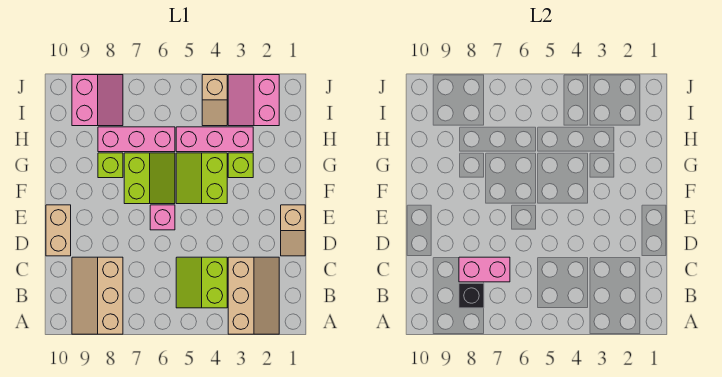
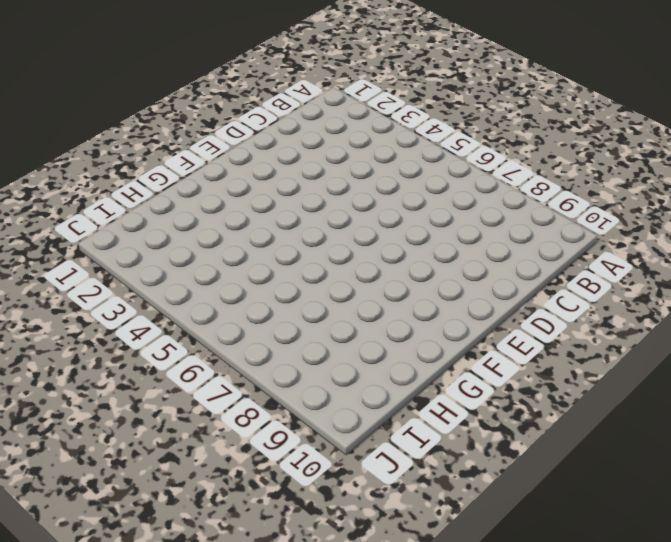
none -> tan slope A2:C3 level 1 top 3
none -> tan slope A8:C9 level 1 top 8
none -> lime slope B4:C5 level 1 top 4

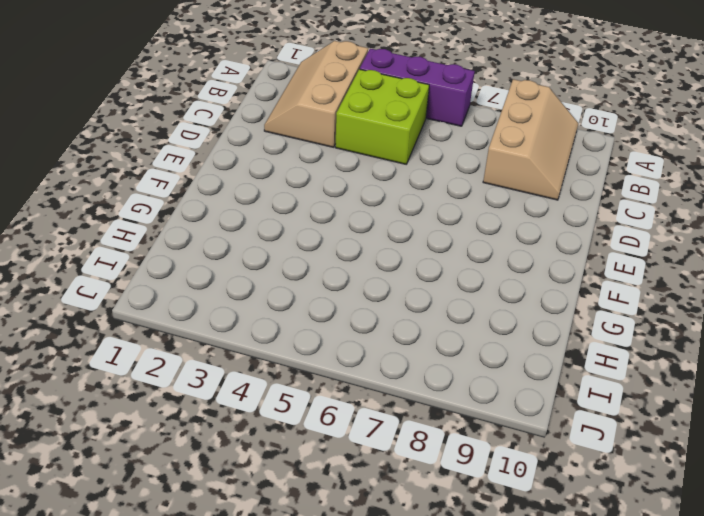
purple brick A4:A6 level 1 -> none
lime brick B4:C5 level 1 -> lime slope B4:C5 level 1 top 4
none -> tan slope D1:E1 level 1 top E
none -> tan brick D10:E10 level 1
none -> pink brick E6 level 1

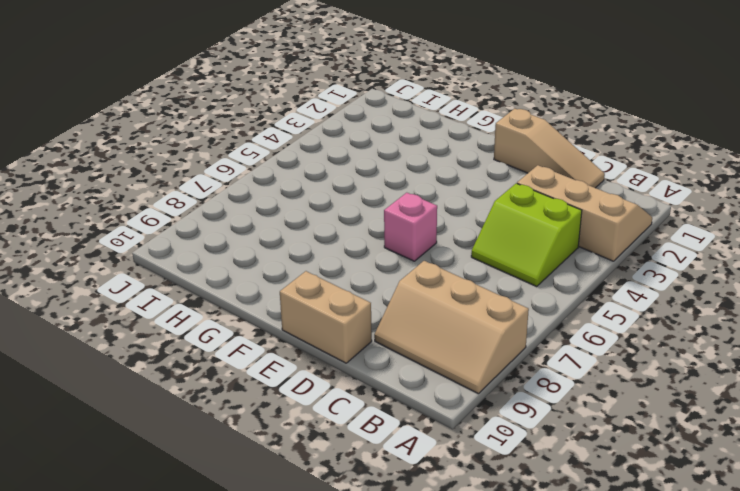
tan slope C1:E1 level 1 top E -> tan slope D1:E1 level 1 top E
none -> lime slope F4:G5 level 1 top 4
none -> lime slope F6:G7 level 1 top 7
none -> lime brick G3 level 1

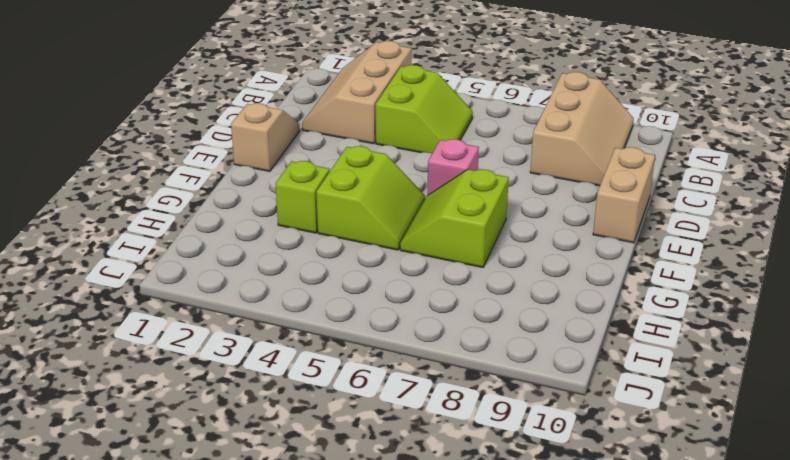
none -> lime brick G8 level 1
none -> pink brick H3:H5 level 1
none -> pink brick H6:H8 level 1

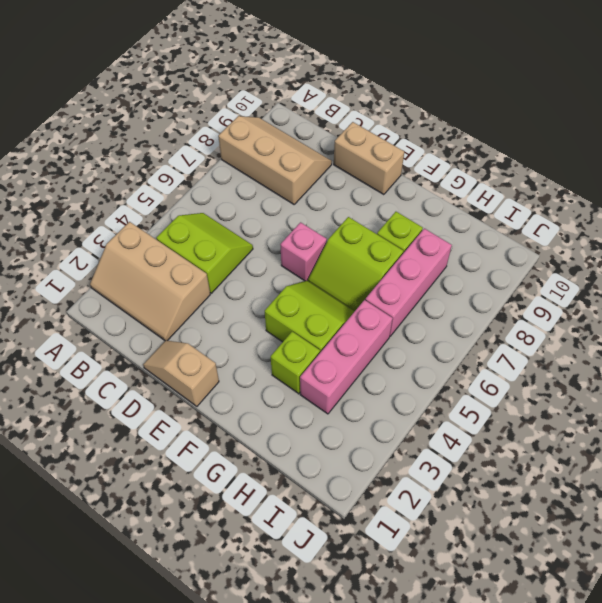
none -> pink slope I2:J3 level 1 top 2
none -> tan slope I4:J4 level 1 top J
none -> pink slope I8:J9 level 1 top 9

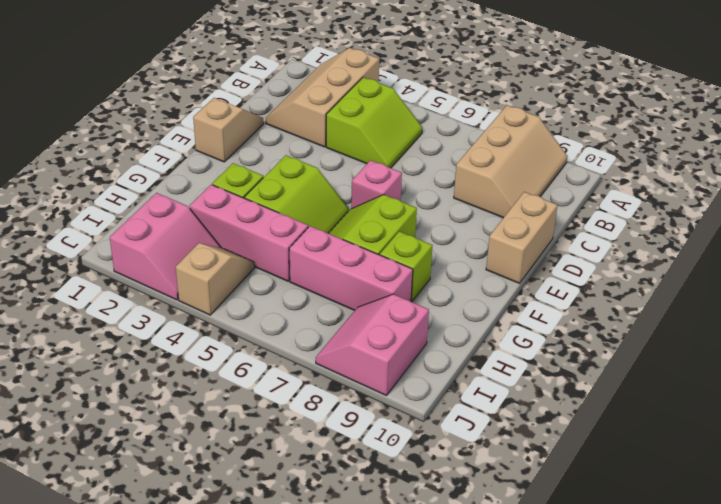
none -> black brick B8 level 2
none -> pink brick C7:C8 level 2

